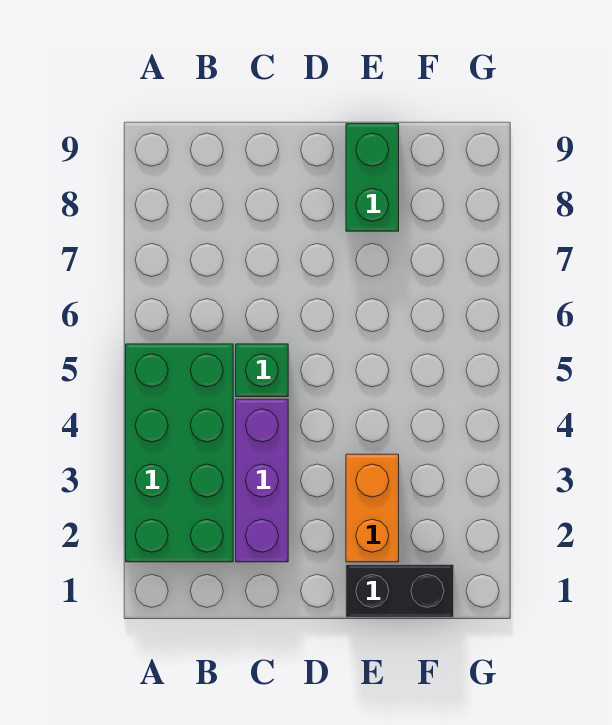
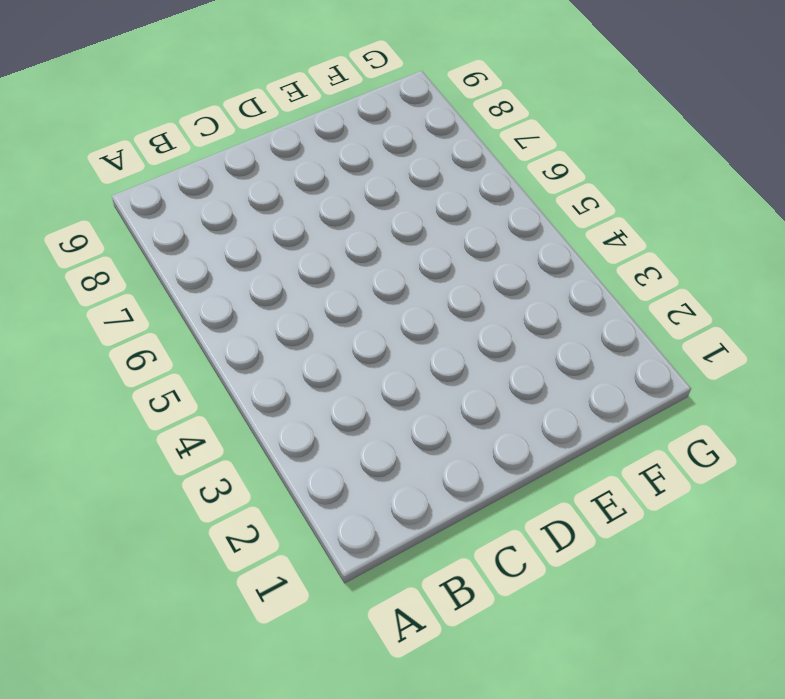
none -> green brick A2:B5 level 1
none -> purple brick C2:C4 level 1

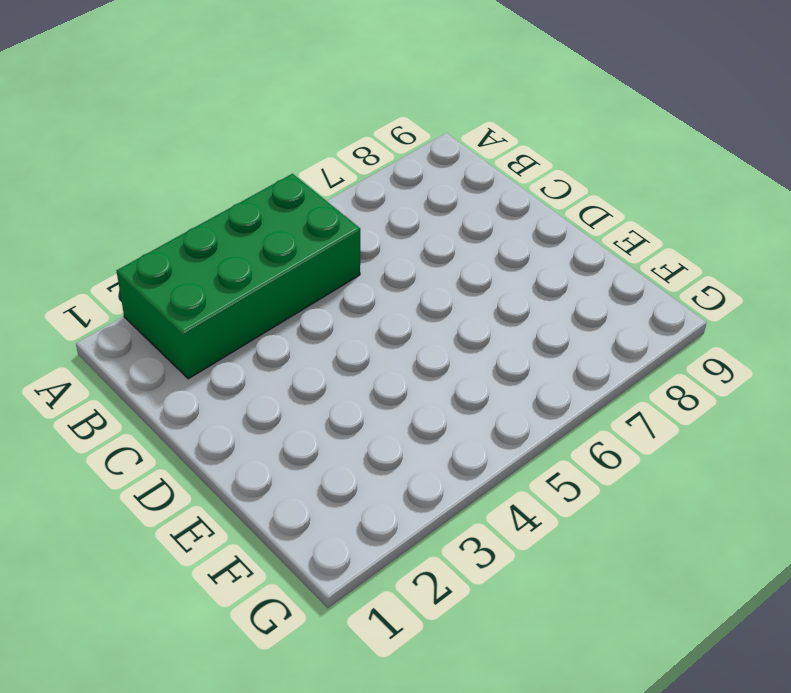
none -> purple brick C2:C4 level 1
none -> green brick C5 level 1

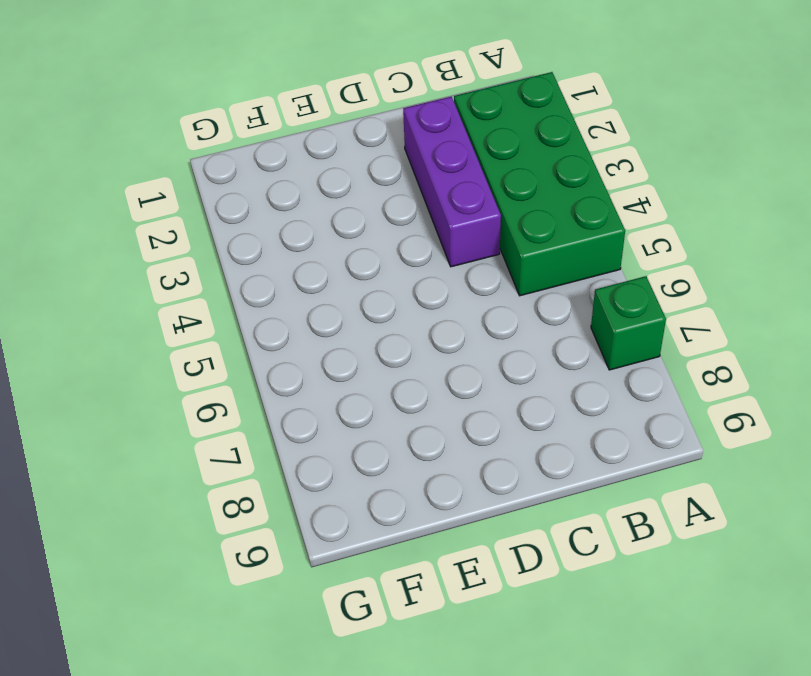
green brick A7 level 1 -> green brick C5 level 1
none -> black brick E1:F1 level 1
none -> orange brick E2:E3 level 1

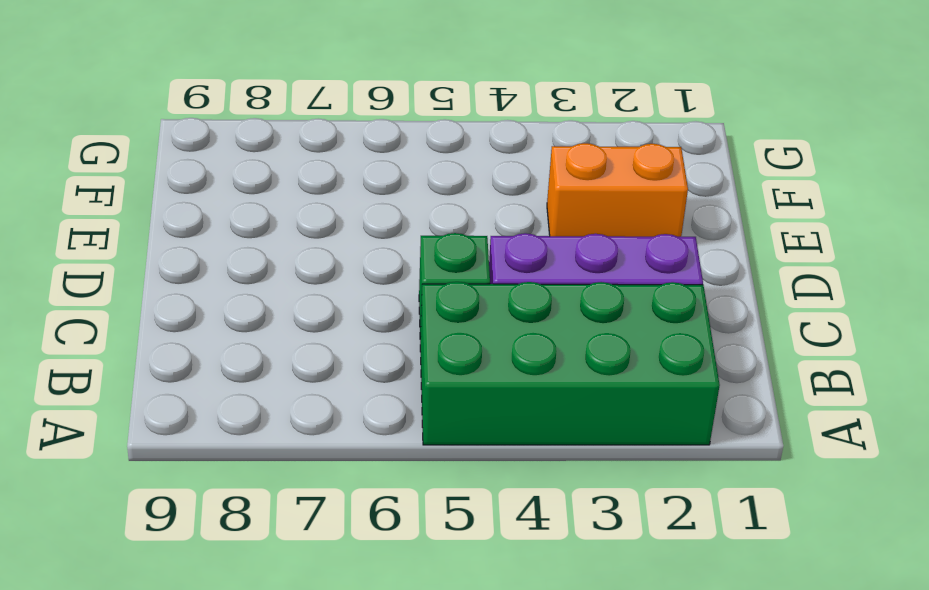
none -> black brick E1:F1 level 1
none -> green brick E8:E9 level 1

